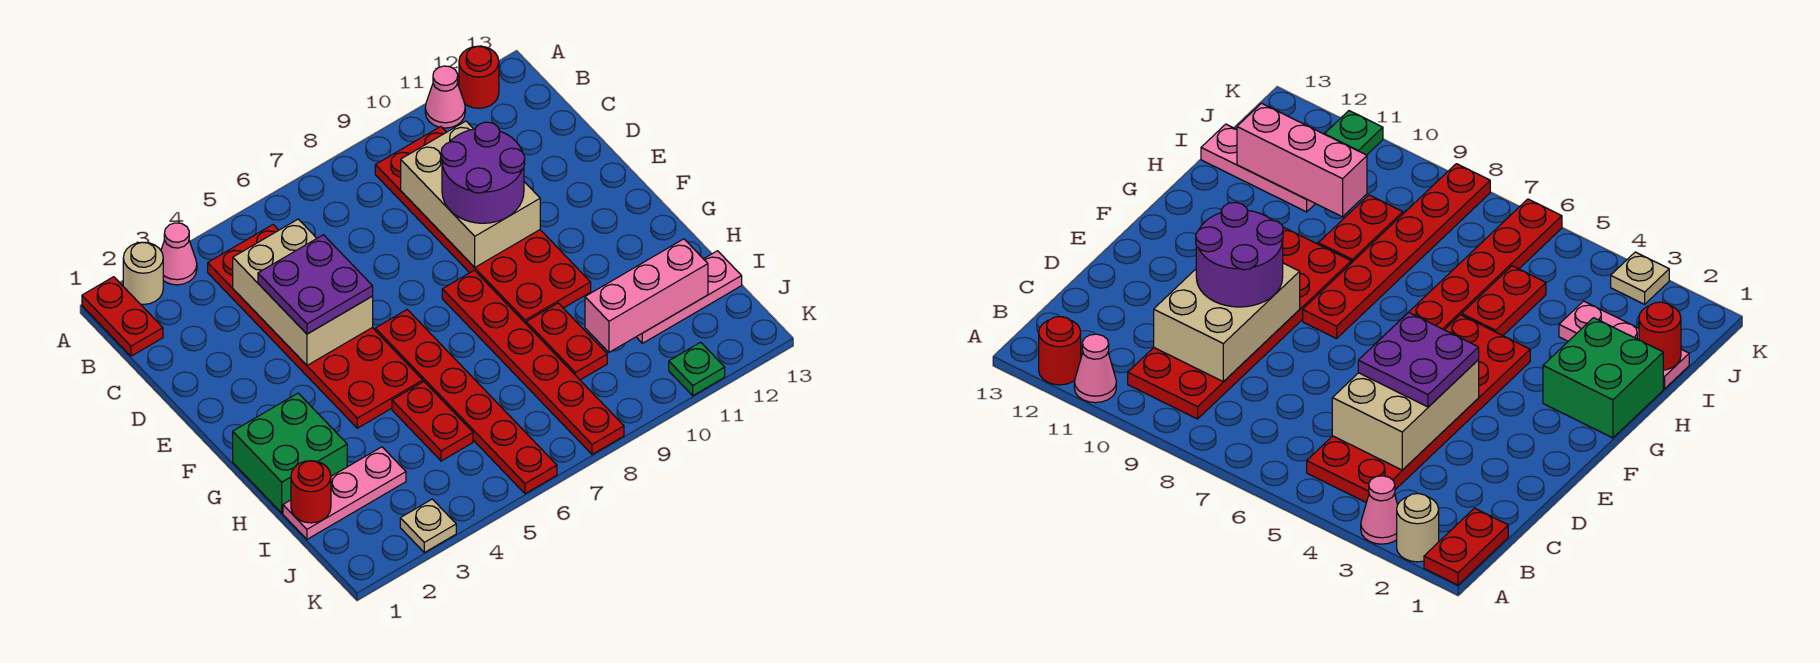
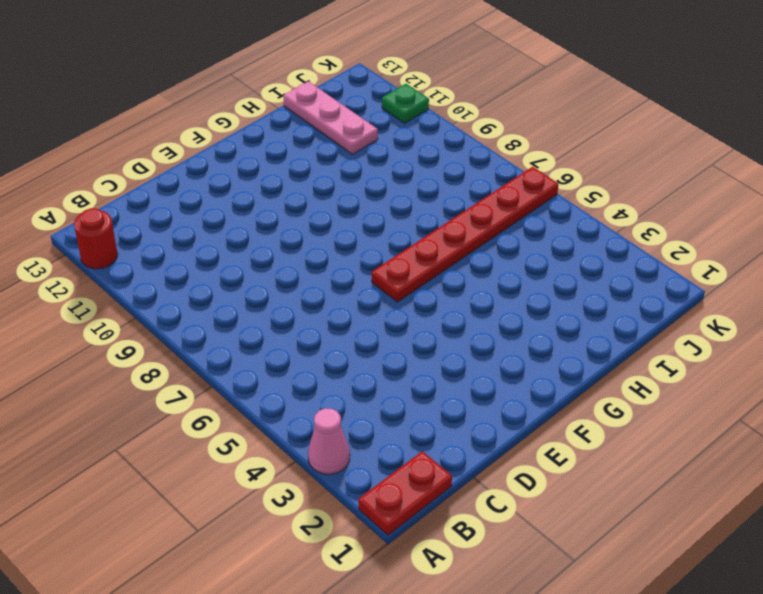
none -> tan round brick A2 level 1
none -> pink cone A11 level 1
none -> red plate B4:G5 level 1

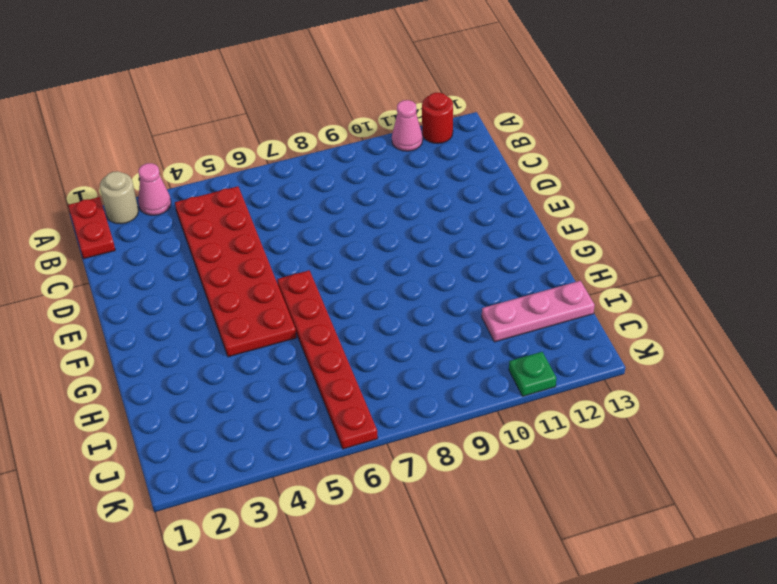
none -> red plate B9:G10 level 1
none -> red plate F8:K8 level 1
none -> green brick G1:H2 level 1

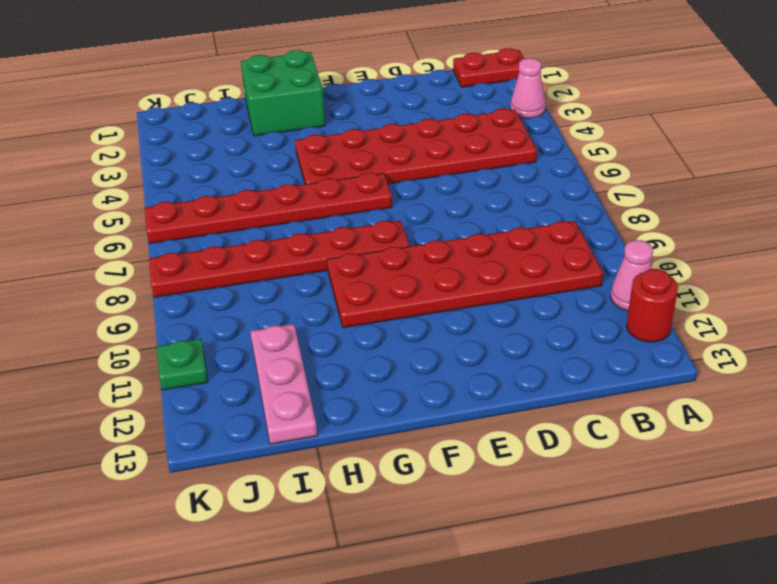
none -> tan round brick A2 level 1
none -> red plate H5:I5 level 1
none -> red plate H9:I9 level 1

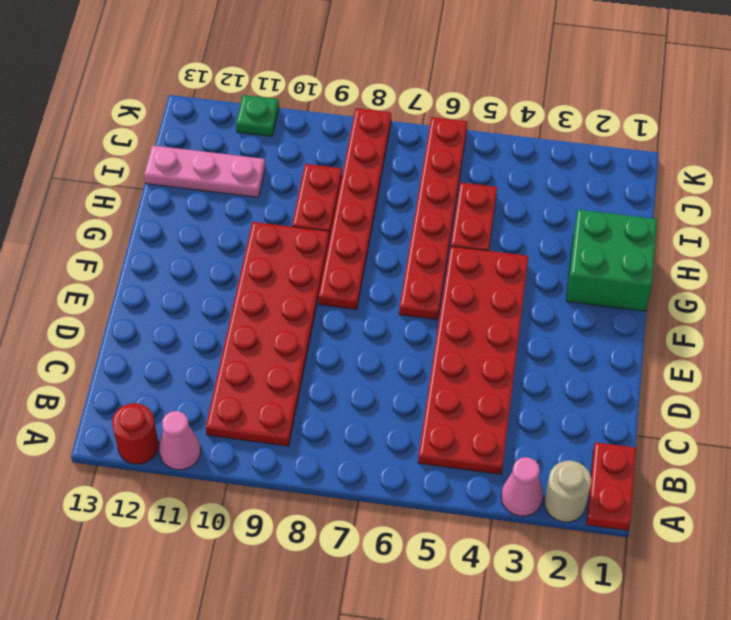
none -> pink plate I1:I3 level 1
none -> tan plate K3 level 1
none -> tan brick C4:E5 level 2

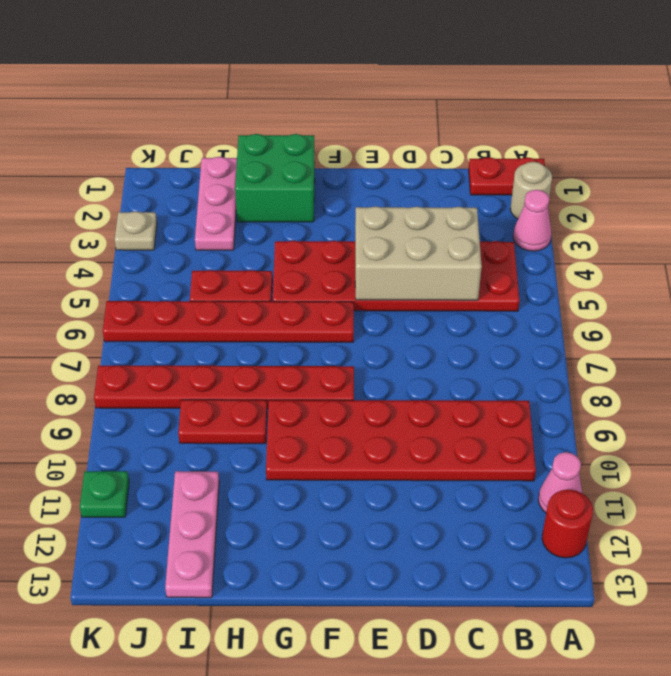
none -> tan brick C9:E10 level 2
none -> red round brick I1 level 2
none -> pink brick I10:I12 level 2

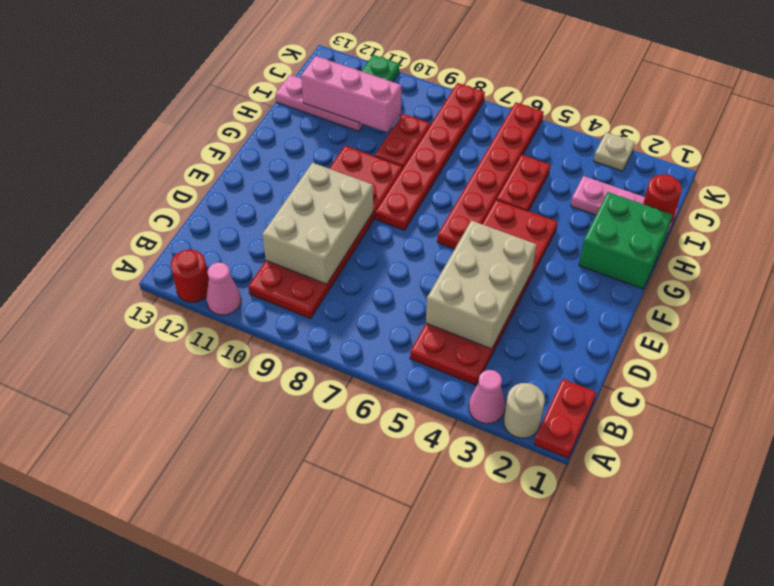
none -> purple plate D4:E5 level 3
none -> purple round brick D9:E10 level 3

